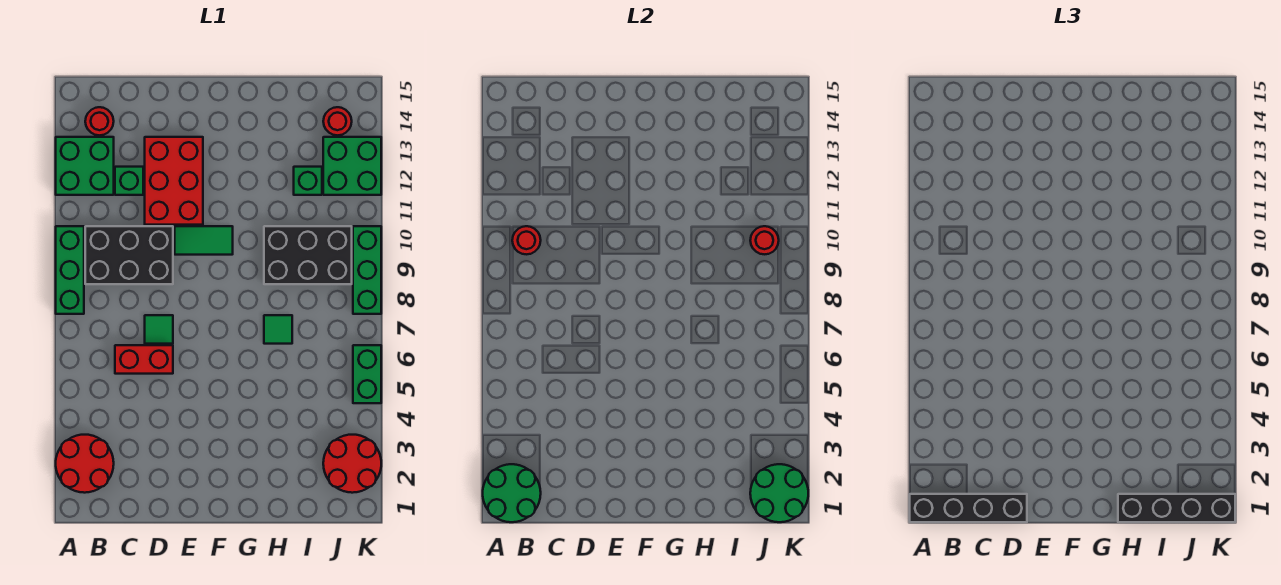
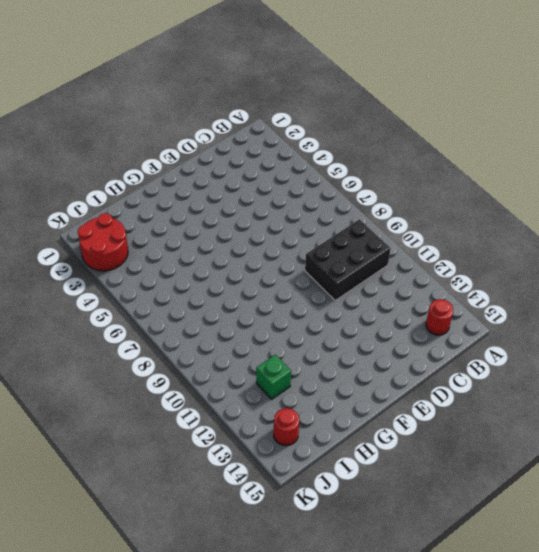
none -> red round brick A2:B3 level 1
none -> green brick A8:A10 level 1
none -> green brick A12:B13 level 1

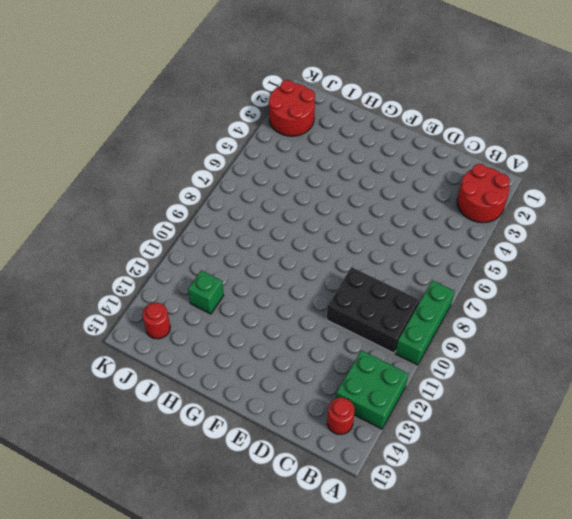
none -> red brick C6:D6 level 1
none -> green brick C12 level 1
none -> green tile D7 level 1

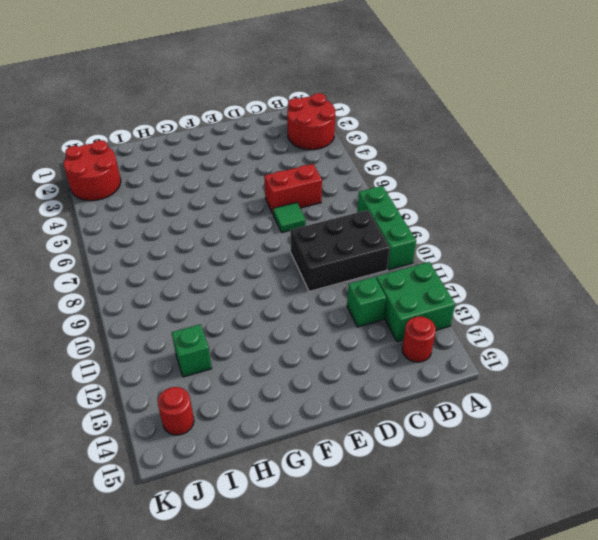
none -> red brick D11:E13 level 1
none -> green tile E10:F10 level 1
none -> green tile H7 level 1

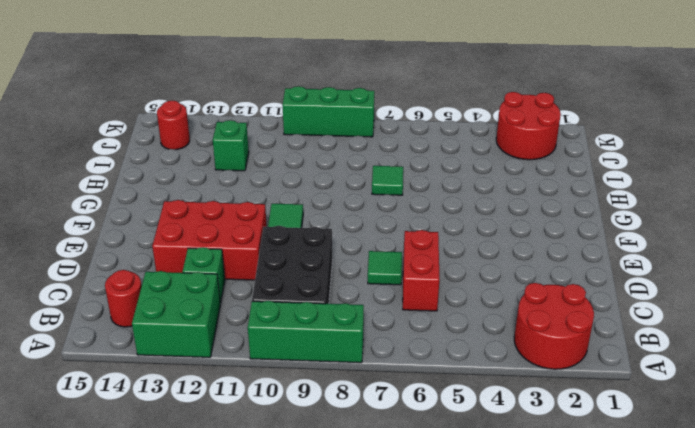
none -> black brick H9:J10 level 1
none -> green brick J12:K13 level 1
none -> green brick K5:K6 level 1

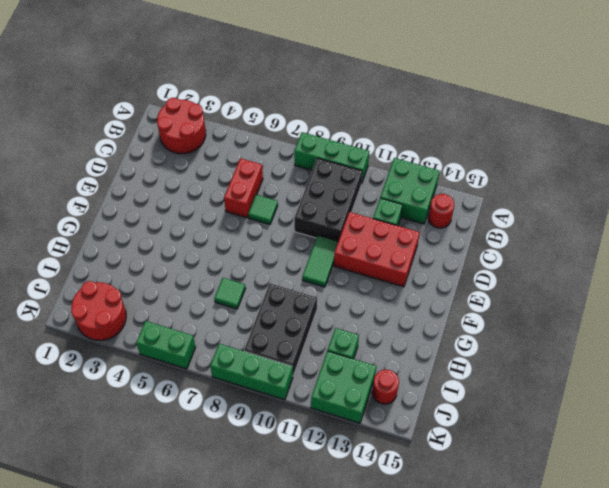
none -> green round brick A1:B2 level 2
none -> red round brick B10 level 2
none -> green round brick J1:K2 level 2

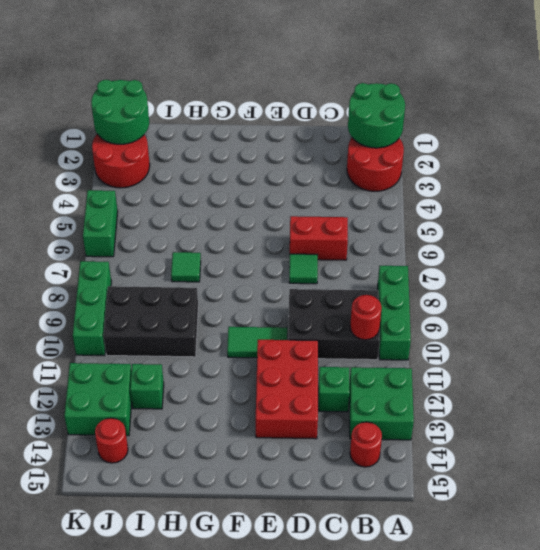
none -> red round brick J10 level 2
none -> black brick A1:D1 level 3
none -> black brick H1:K1 level 3

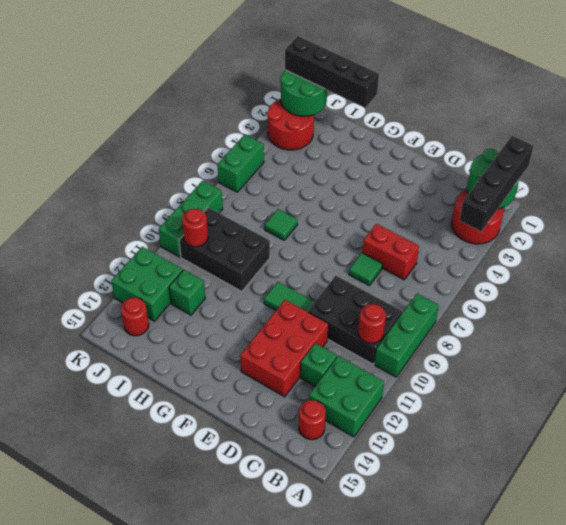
black brick A1:A4 level 3 -> black brick A1:D1 level 3

